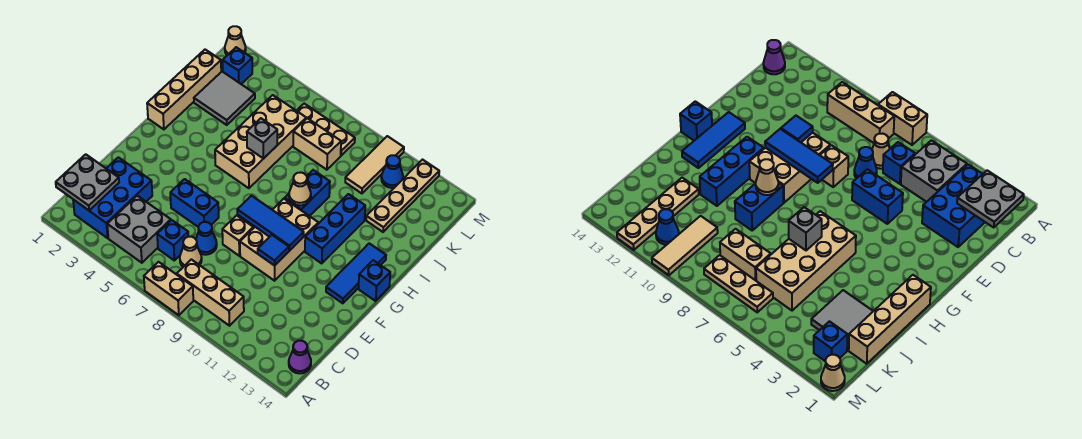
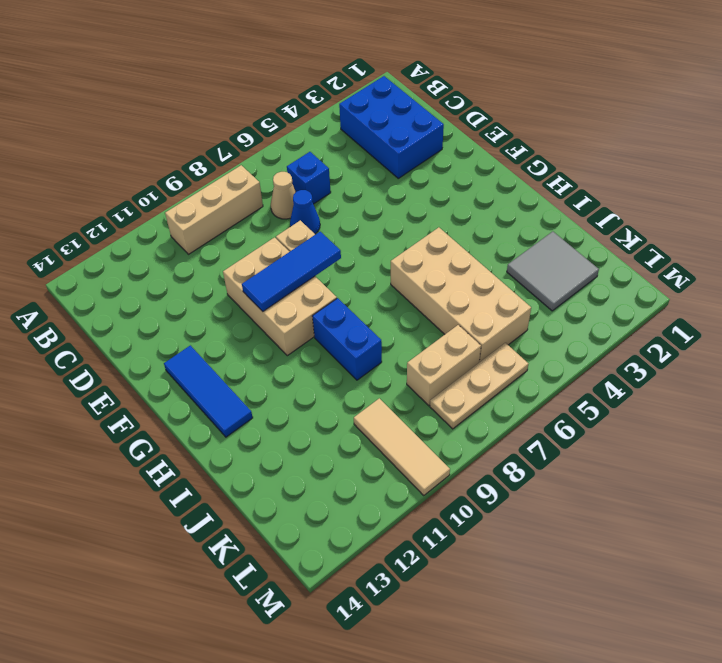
none -> tan brick A7:A8 level 1
none -> grey brick B4:C5 level 1
none -> purple cone B14 level 1
none -> blue brick E5:E6 level 1

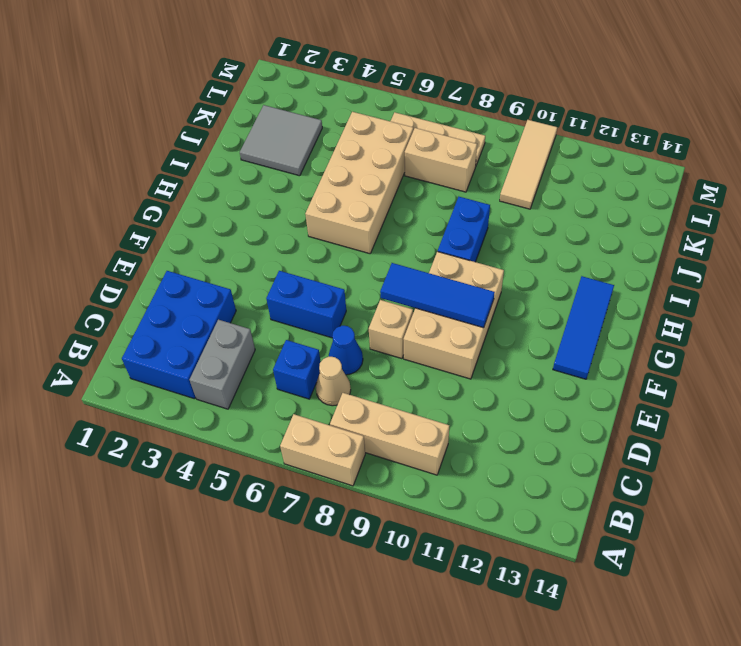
grey brick B4:C4 level 1 -> grey brick B4:C5 level 1
none -> purple cone B14 level 1
none -> blue brick G11:I11 level 1
none -> blue brick G14 level 1
none -> tan brick H1:K1 level 1

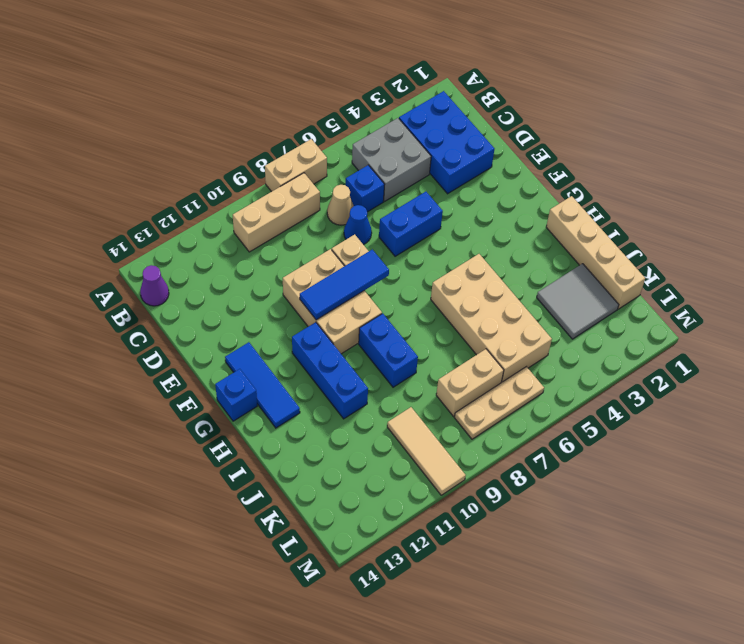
none -> tan plate J12:M12 level 1
none -> blue brick L2 level 1
none -> blue cone L11 level 1
none -> tan cone M1 level 1

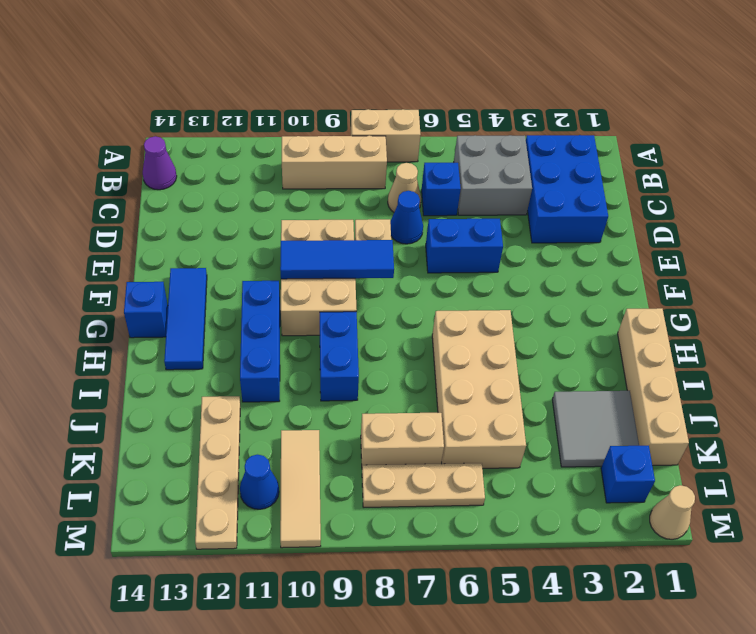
none -> grey plate B1:C2 level 2
none -> blue tile E10 level 2
none -> tan cone H9 level 2
none -> grey brick I6 level 2

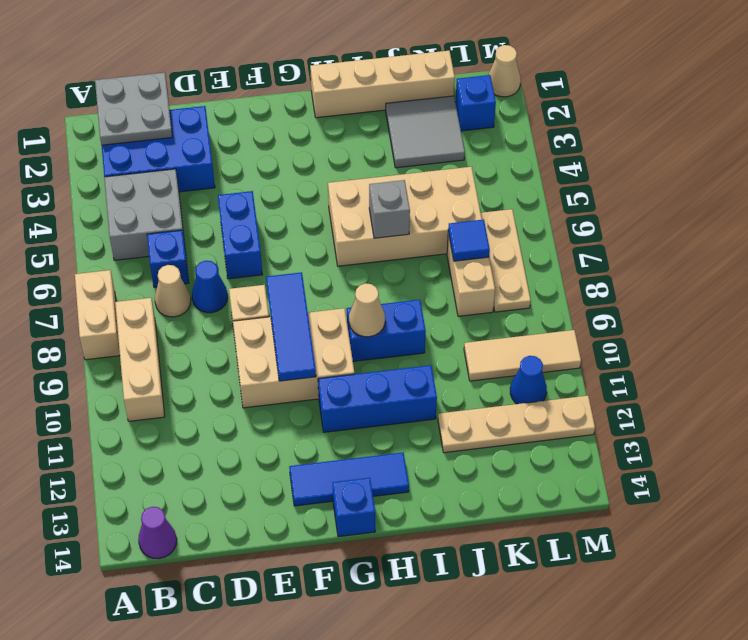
blue tile K7 level 2 -> blue tile E10 level 2

